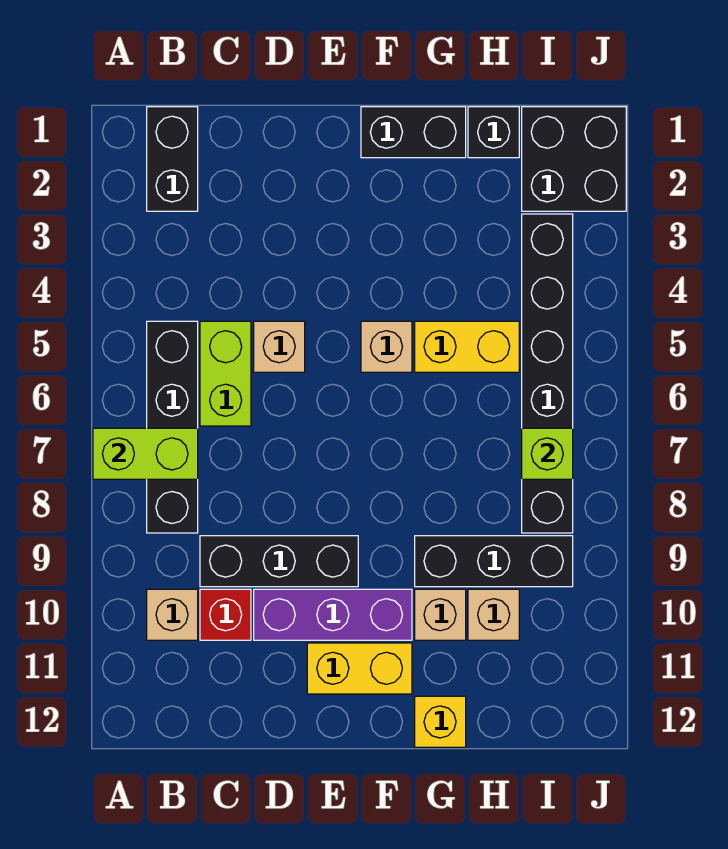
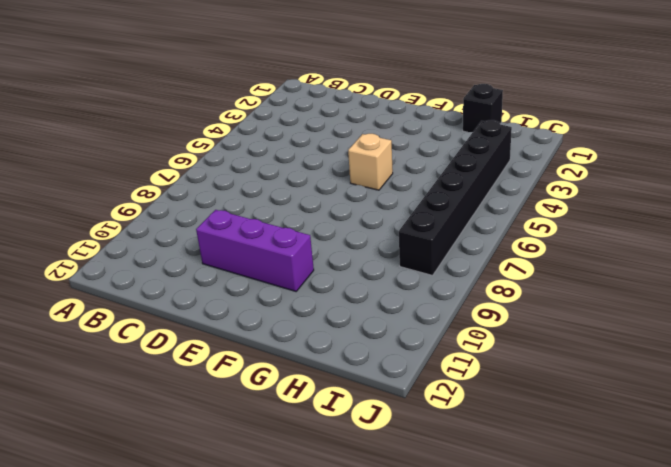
none -> black brick B1:B2 level 1
none -> black brick B5:B8 level 1
none -> tan brick B10 level 1

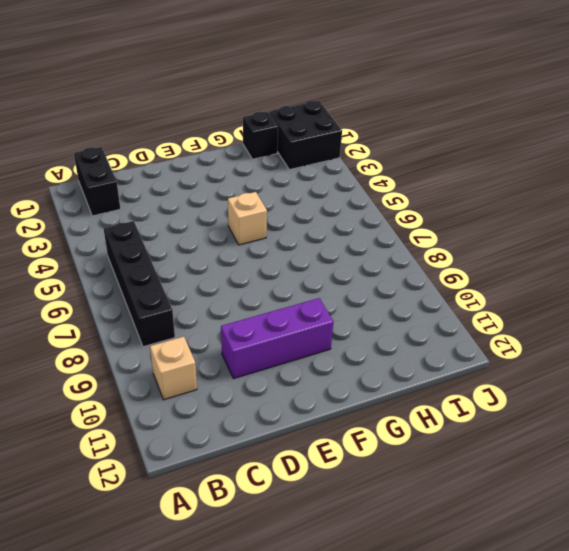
none -> lime brick C5:C6 level 1
none -> black brick C9:E9 level 1
none -> red brick C10 level 1

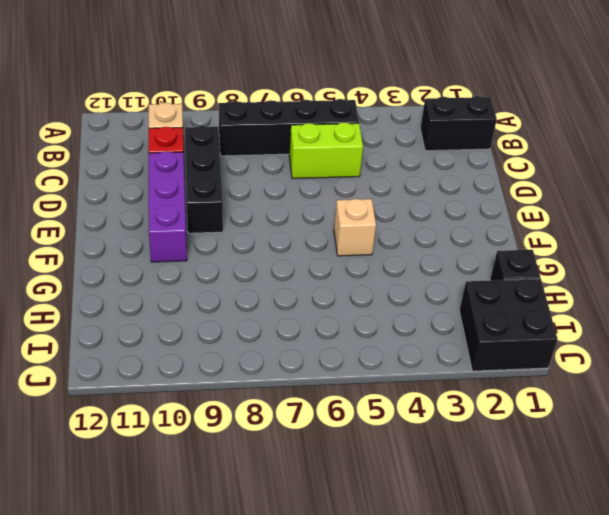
none -> tan brick D5 level 1
none -> yellow brick E11:F11 level 1
none -> black brick F1:G1 level 1

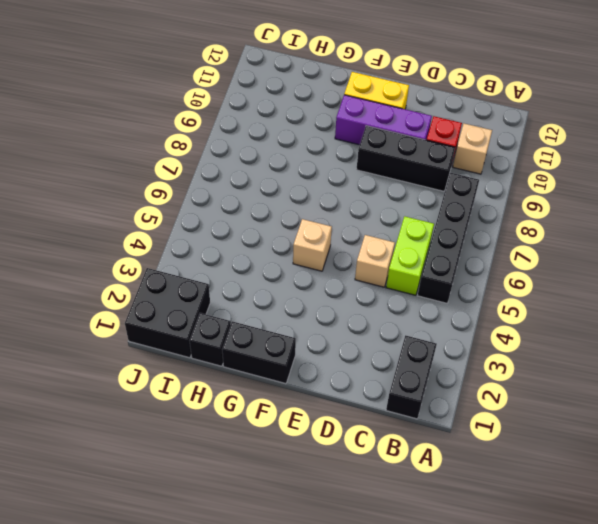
none -> yellow brick G5:H5 level 1
none -> black brick G9:I9 level 1
none -> tan brick G10 level 1

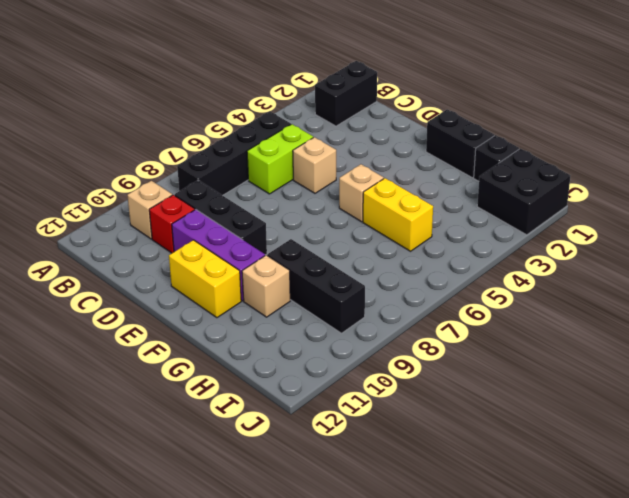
none -> yellow brick G12 level 1
none -> tan brick H10 level 1
none -> black brick I3:I8 level 1

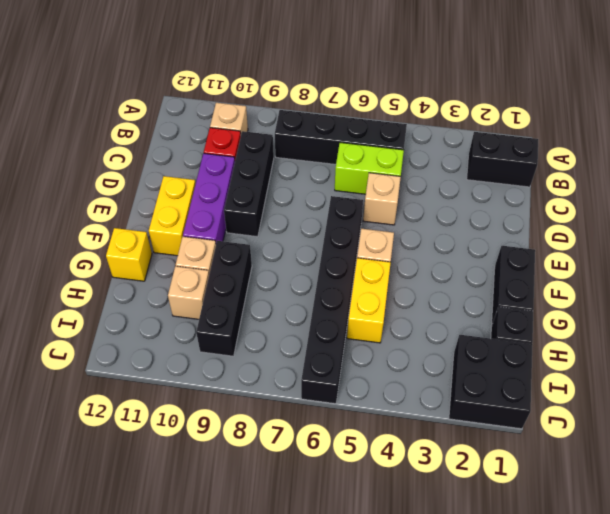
black brick E6:J6 level 1 -> black brick I3:I8 level 1
none -> lime brick A7:B7 level 2
none -> lime brick I7 level 2

